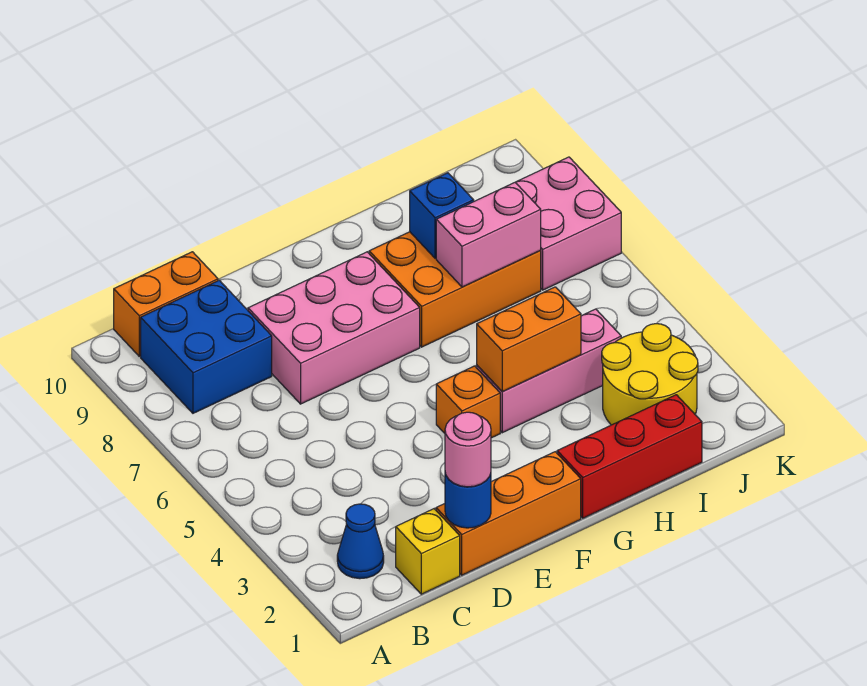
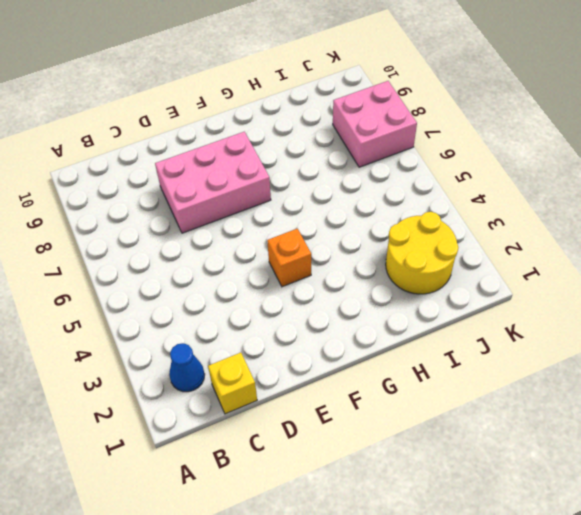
none -> blue brick B8:C9 level 1
none -> orange brick B10:C10 level 1
none -> orange brick D1:F1 level 1

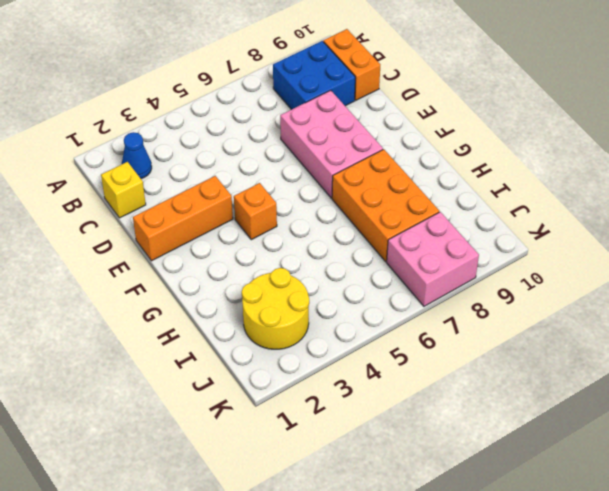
orange brick E1:E3 level 1 -> orange brick D1:F1 level 1
none -> red brick G1:I1 level 1
none -> pink brick G4:I4 level 1
none -> blue round brick D1 level 2

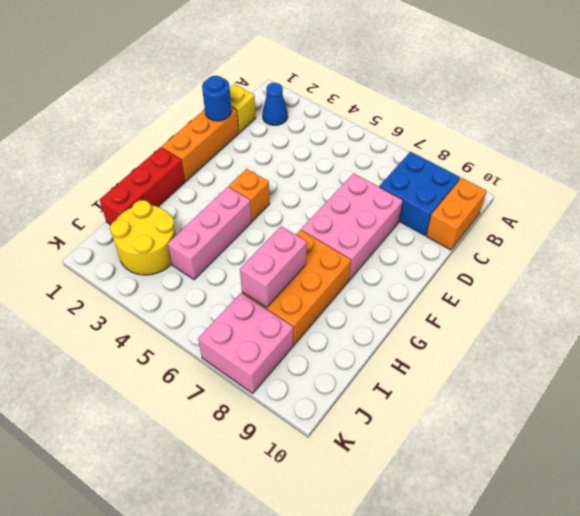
none -> orange brick G4:H4 level 2
none -> blue brick H8 level 2
none -> pink round brick D1 level 3

